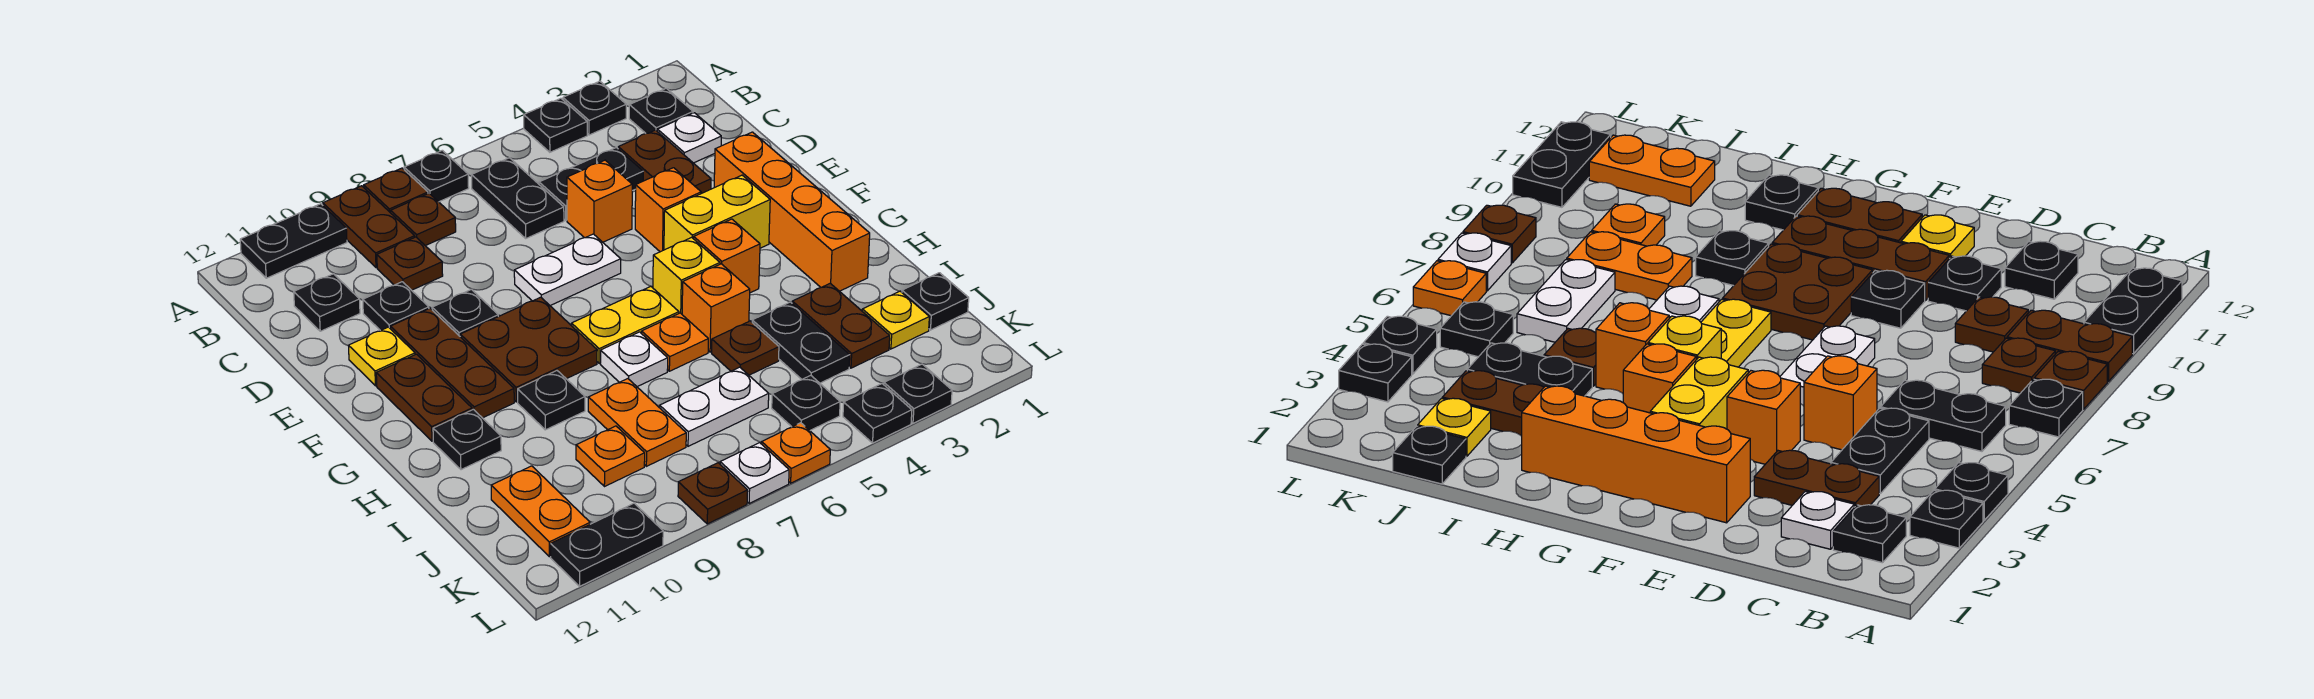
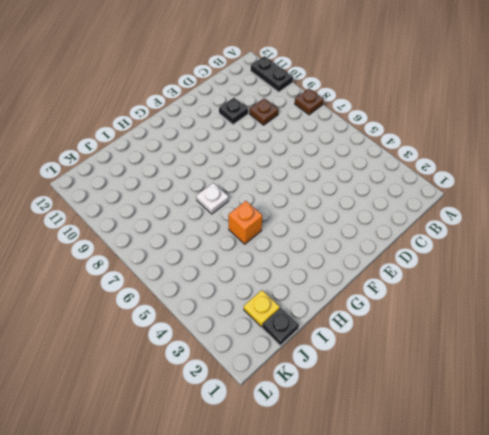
none -> black plate A3 level 1
none -> black plate A4 level 1
none -> black plate A7 level 1
none -> brown plate A9:B9 level 1

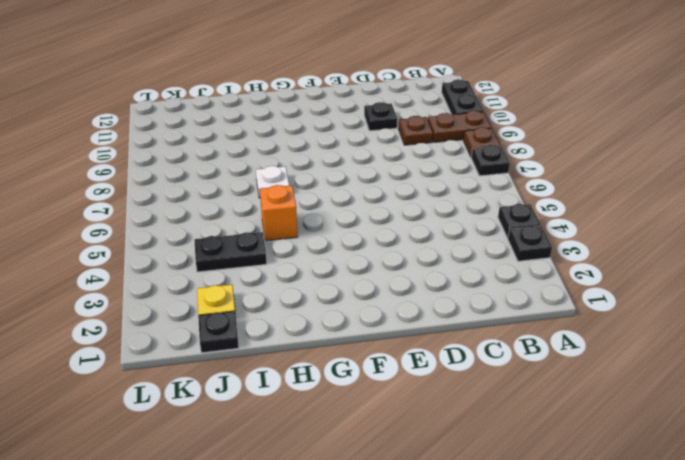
none -> black plate B2 level 1
none -> black plate B6:C6 level 1
none -> brown plate B8 level 1
none -> white plate C2 level 1

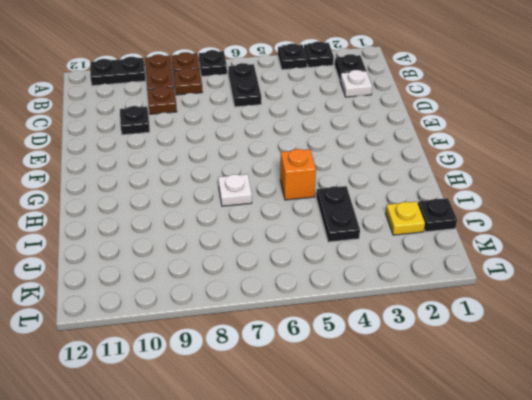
none -> brown plate C3:D3 level 1
none -> black plate C4:C5 level 1
none -> black plate C11 level 1
none -> orange brick D5 level 1

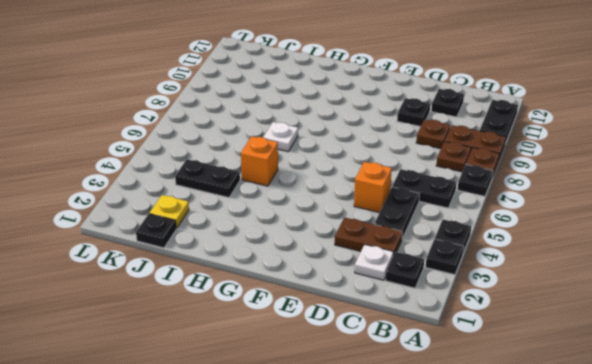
none -> orange brick E2:H2 level 1
none -> orange brick E4 level 1
none -> white plate E6:E7 level 1
none -> black plate E9 level 1

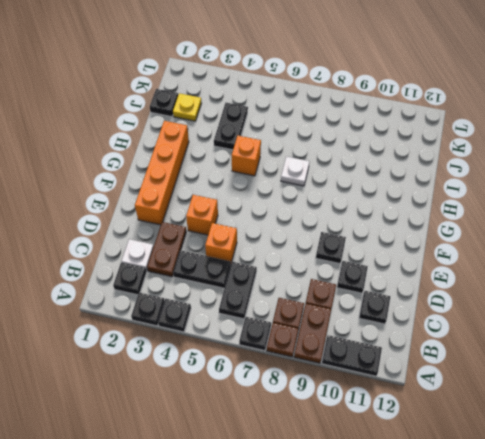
none -> white plate E6:E7 level 1
none -> brown plate E10:G10 level 1
none -> yellow plate E11 level 1
none -> yellow brick F3:F4 level 1

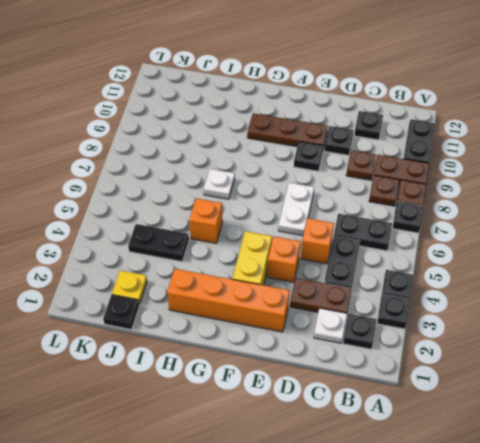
none -> yellow plate E11 level 1
none -> brown plate F8:G9 level 1
none -> brown plate F11:G11 level 1
none -> orange brick G4 level 1

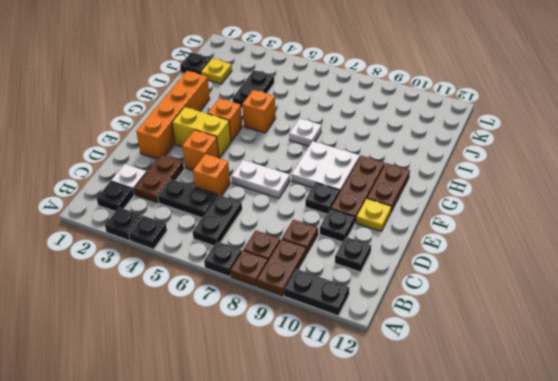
white plate F8:G9 level 1 -> brown plate F8:G9 level 1
none -> yellow brick G5 level 1
none -> yellow plate G6:G7 level 1
none -> orange plate H6 level 1
none -> black plate H9 level 1

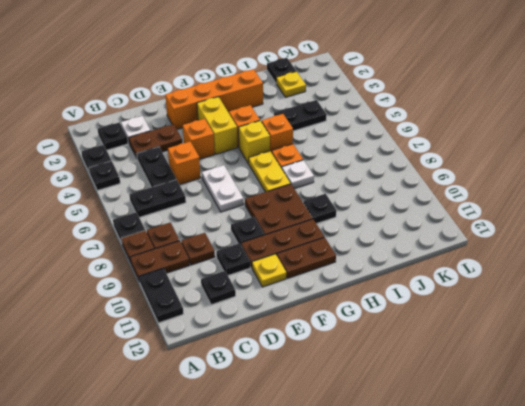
none -> black plate H11 level 1
none -> brown plate I3:J3 level 1
none -> brown plate I5 level 1
none -> orange plate I8:J8 level 1

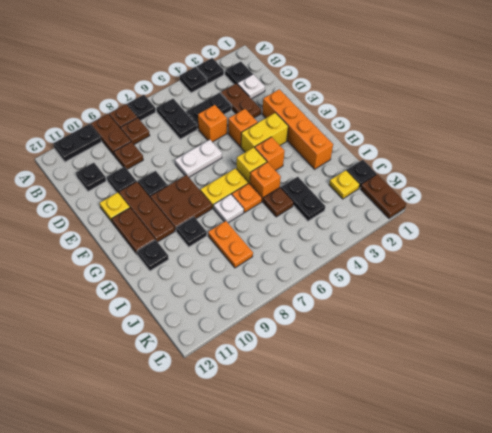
brown plate K1:L1 level 1 -> brown plate I3:J3 level 1
none -> white plate J6:J7 level 1
none -> orange plate J9 level 1
none -> orange plate J11:K11 level 1
none -> black plate K5 level 1

